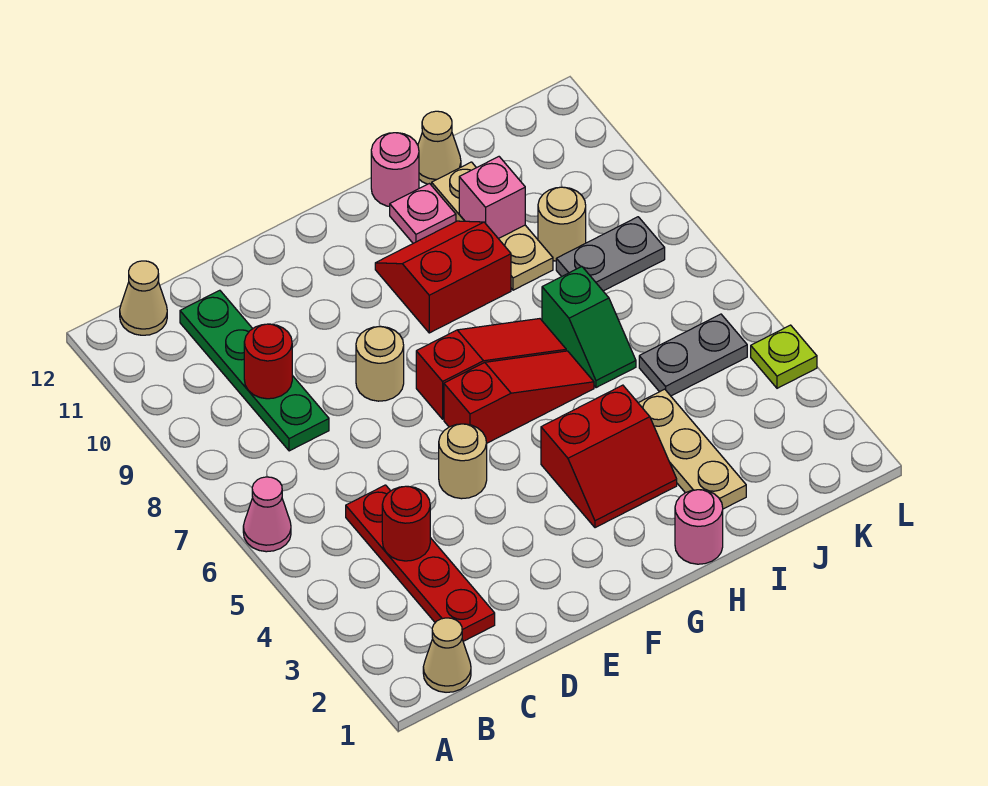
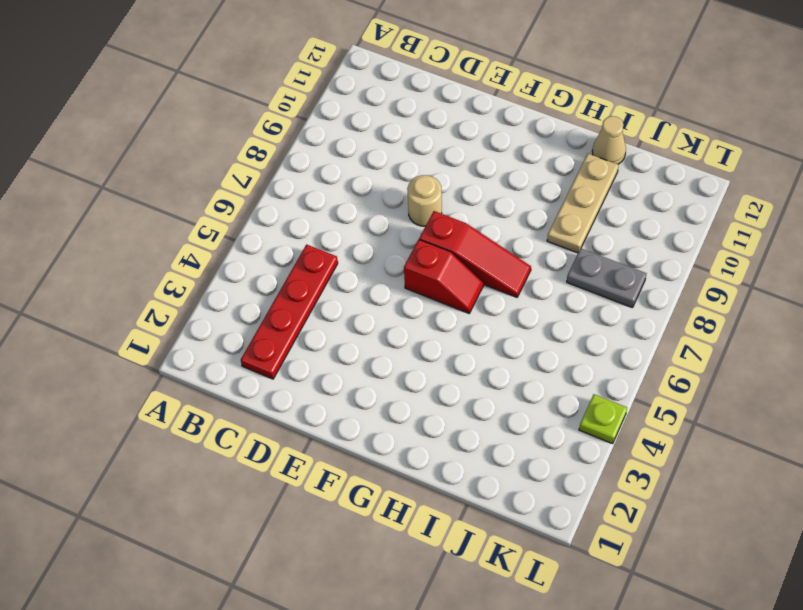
red slope F6:G6 level 1 top F -> red slope F6:H6 level 1 top F
none -> pink cone A6 level 1
none -> tan cone B1 level 1
none -> tan cone B12 level 1

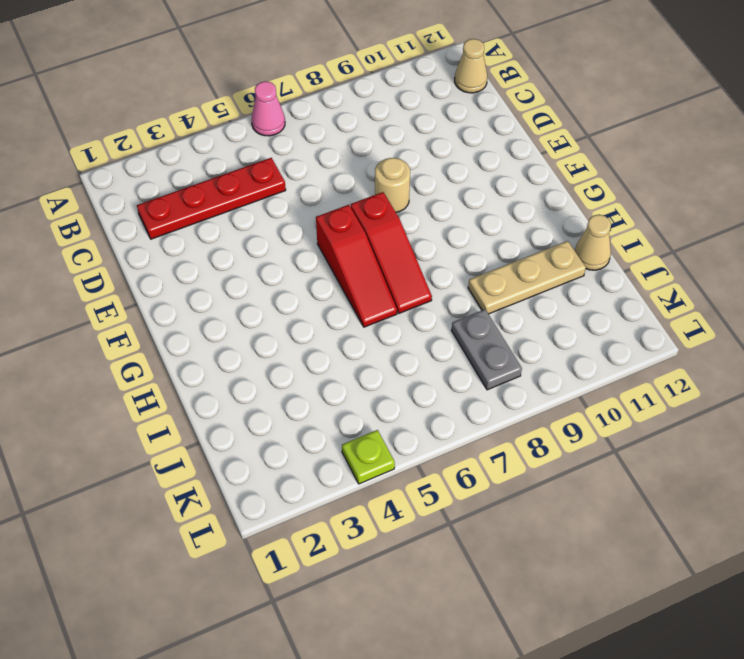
none -> tan cone B1 level 1
none -> green plate C8:C11 level 1
none -> tan round brick E5 level 1

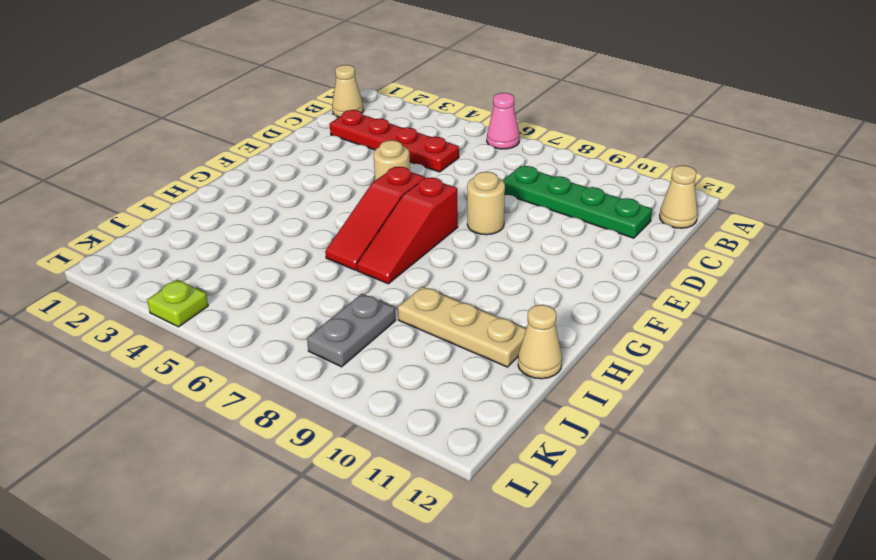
none -> red slope G3:H4 level 1 top 4
none -> red slope G9:H10 level 1 top 9
none -> pink round brick H1 level 1

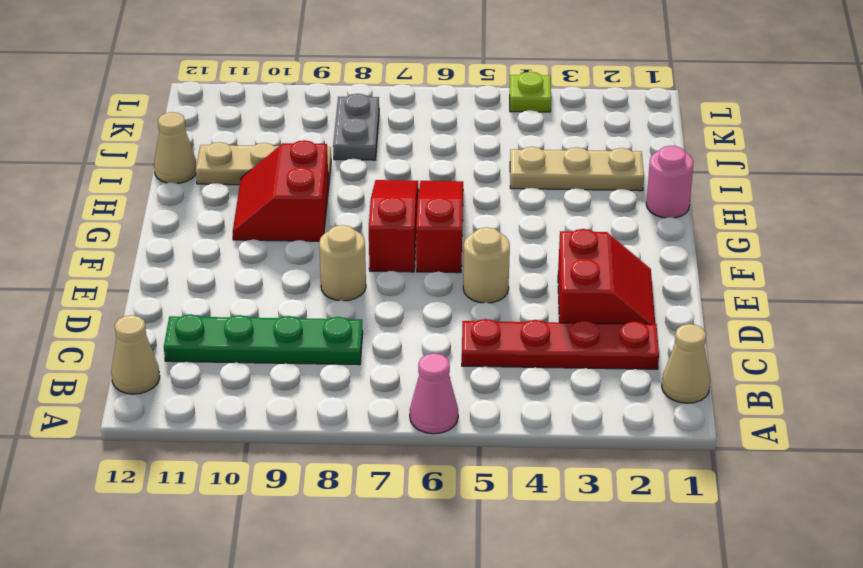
red slope D2:E3 level 1 top 3 -> red slope G3:H4 level 1 top 4
none -> pink plate H11 level 1
none -> pink round brick H12 level 1
none -> green slope I6:I7 level 1 top 7

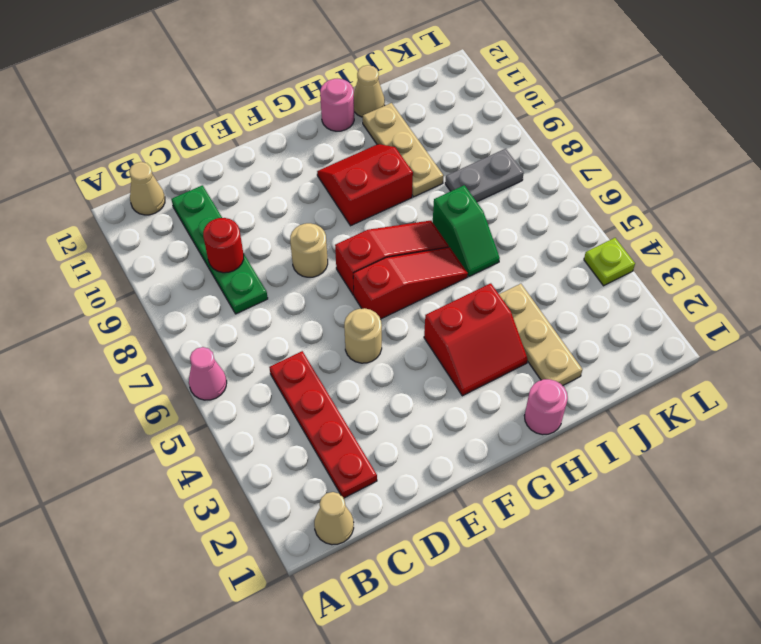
none -> pink plate H11 level 1
none -> grey plate J5:K5 level 1
none -> tan round brick J9 level 1

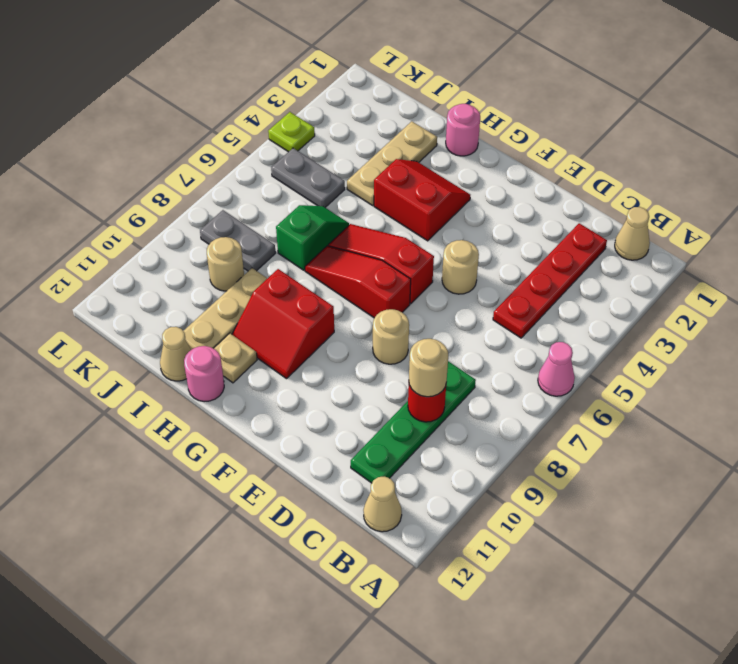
tan round brick C9 level 3 -> none
tan plate H11 level 1 -> pink plate H11 level 1
none -> red round brick C4 level 2
none -> pink brick I10 level 2

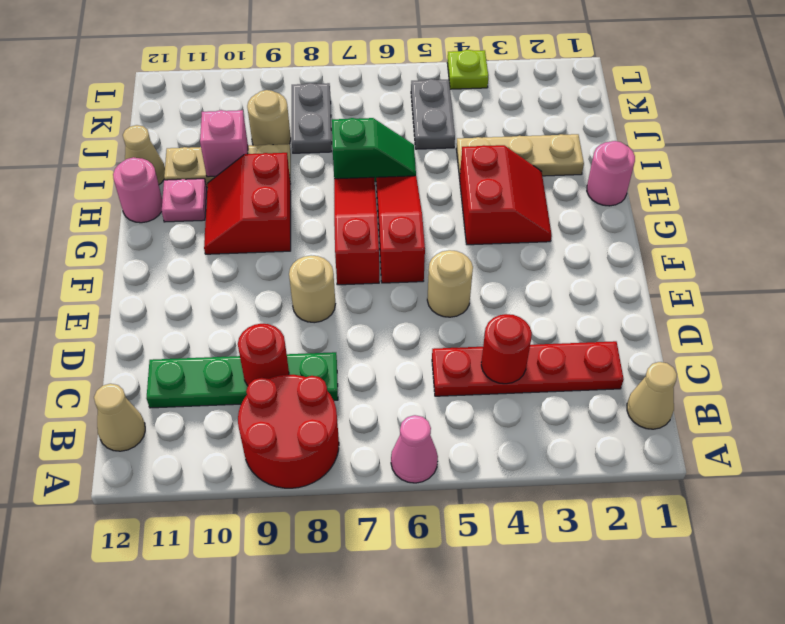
red round brick A8:B9 level 1 -> none

